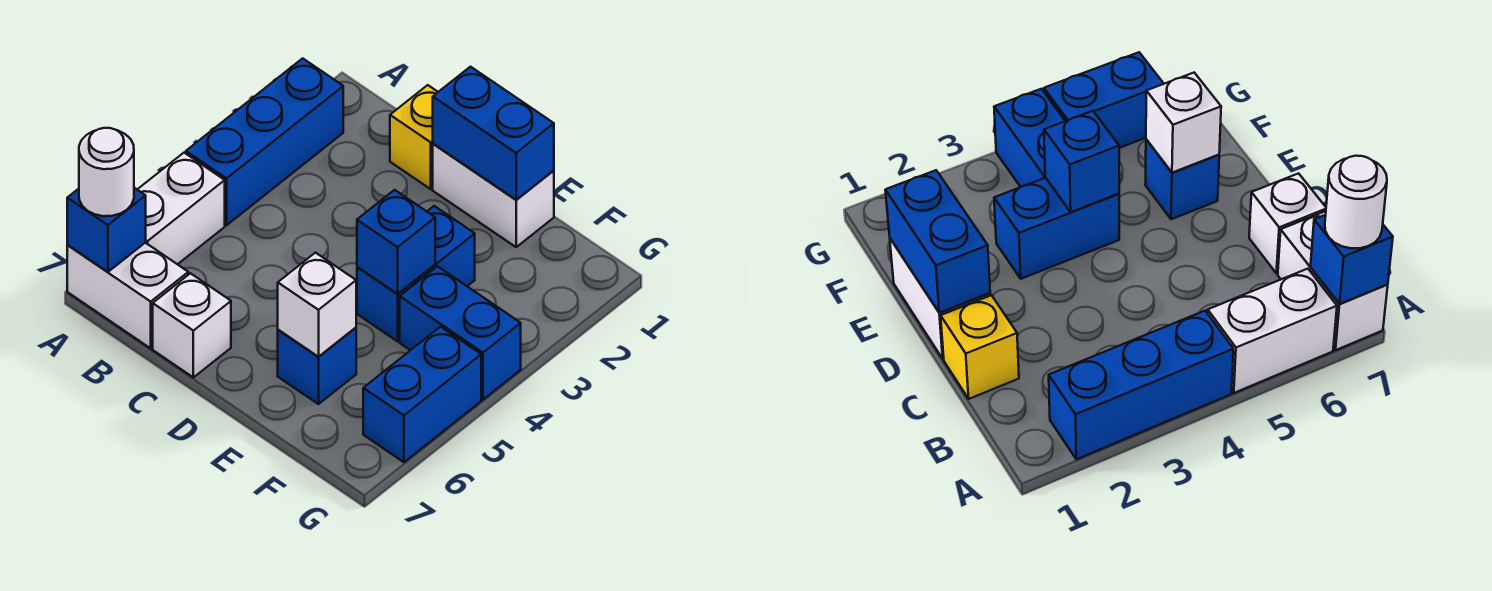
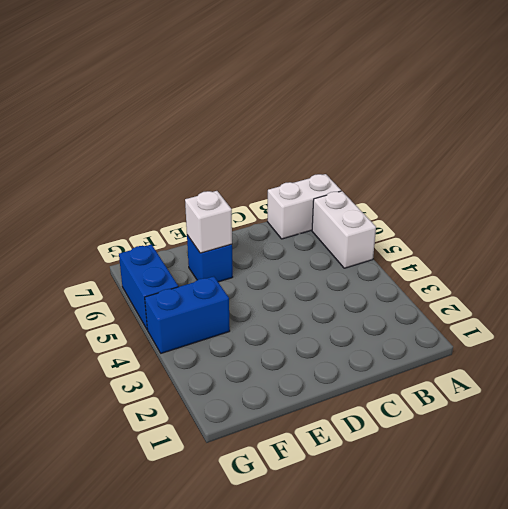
none -> blue brick A2:A4 level 1
none -> yellow brick C1 level 1
none -> white brick C7 level 1

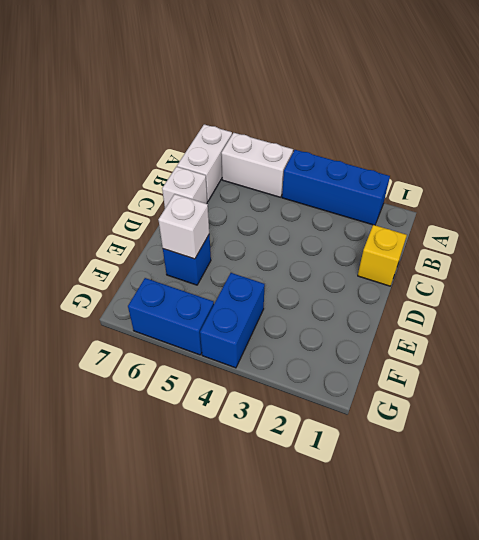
none -> white brick D1:E1 level 1
none -> blue brick E3:E4 level 1
none -> blue brick A7 level 2

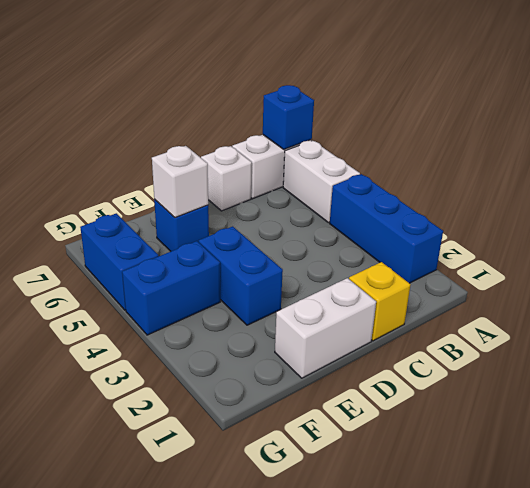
none -> blue brick D1:E1 level 2
none -> blue brick E4 level 2
none -> white round brick A7 level 3

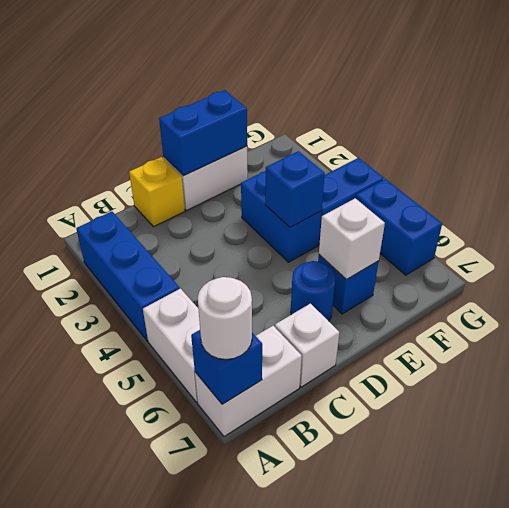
blue round brick D6 level 1 -> none

